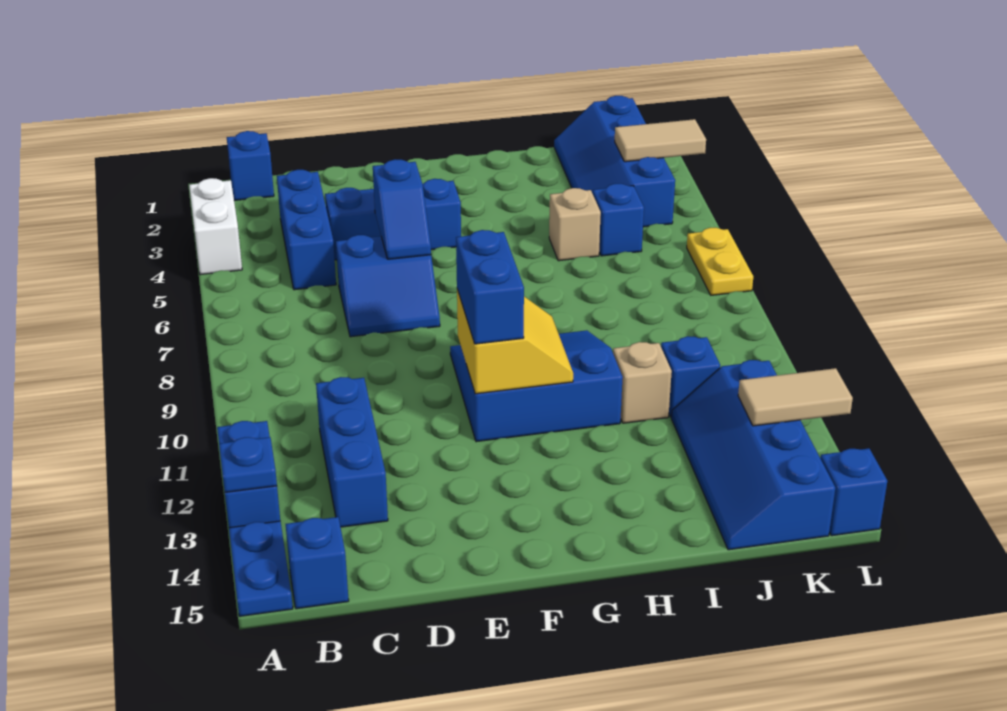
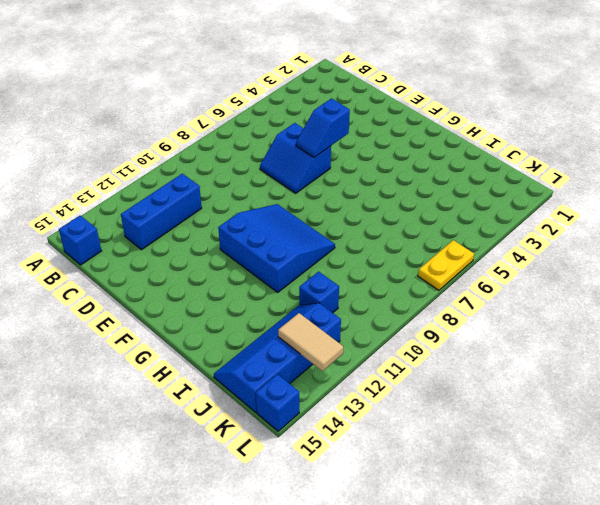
none -> white brick A3:A4 level 1
none -> blue brick A12:A13 level 1
none -> blue plate A14:A15 level 1

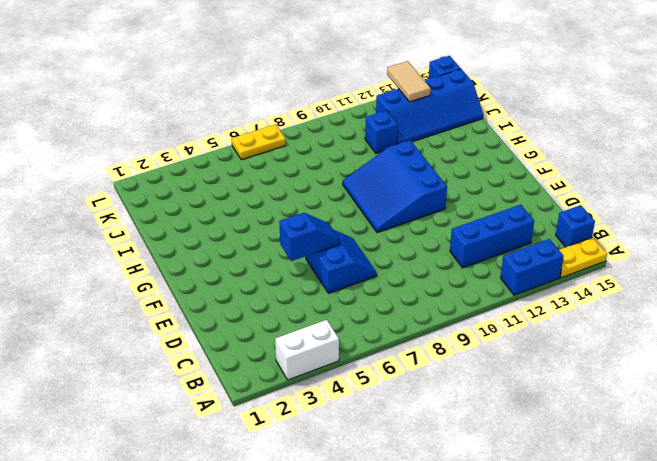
yellow plate A14:A15 level 1 -> blue plate A14:A15 level 1
none -> blue brick B1 level 1
none -> blue brick C3:C5 level 1
none -> blue brick D4:F4 level 1

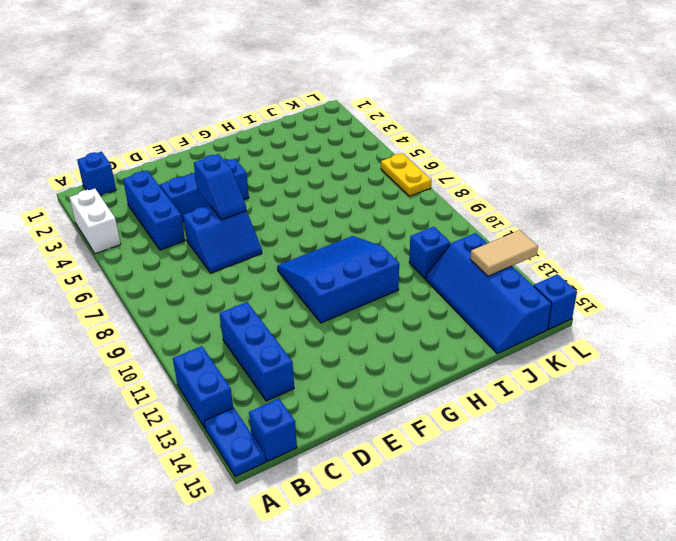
none -> tan brick I5 level 1
none -> tan brick I11 level 1
none -> blue slope J1:K4 level 1 top K

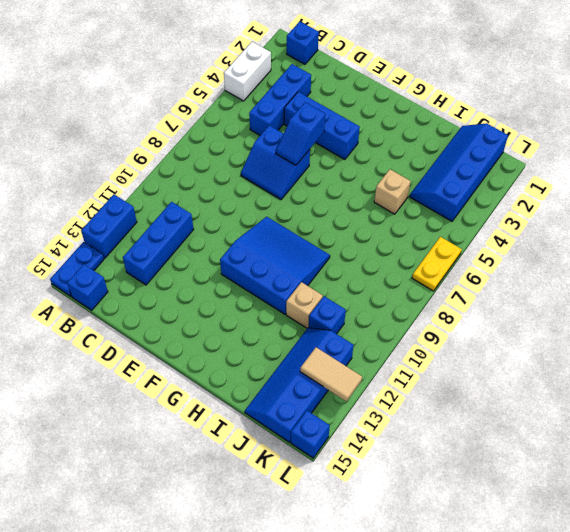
none -> blue brick J5 level 1
none -> blue plate A13 level 2
none -> yellow slope F10:G11 level 2 top F

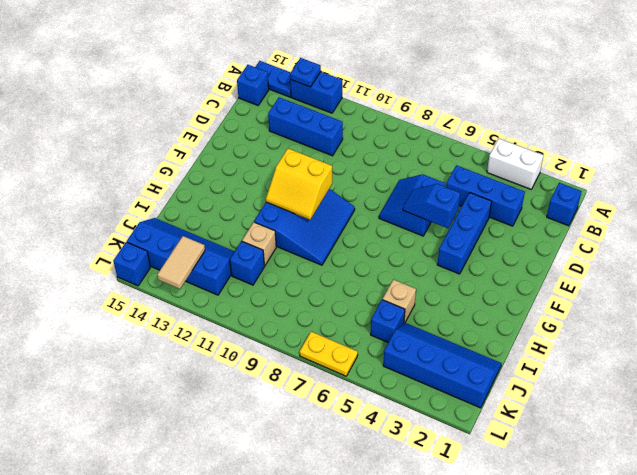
none -> tan tile K3:L3 level 2
none -> blue brick F10:F11 level 3

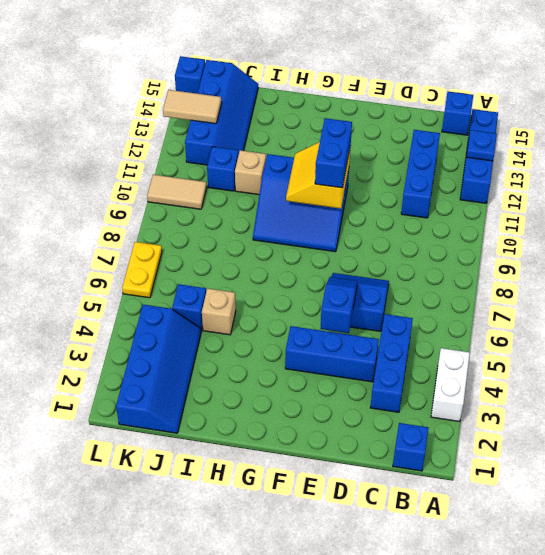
tan tile K10:L10 level 1 -> tan tile K3:L3 level 2

